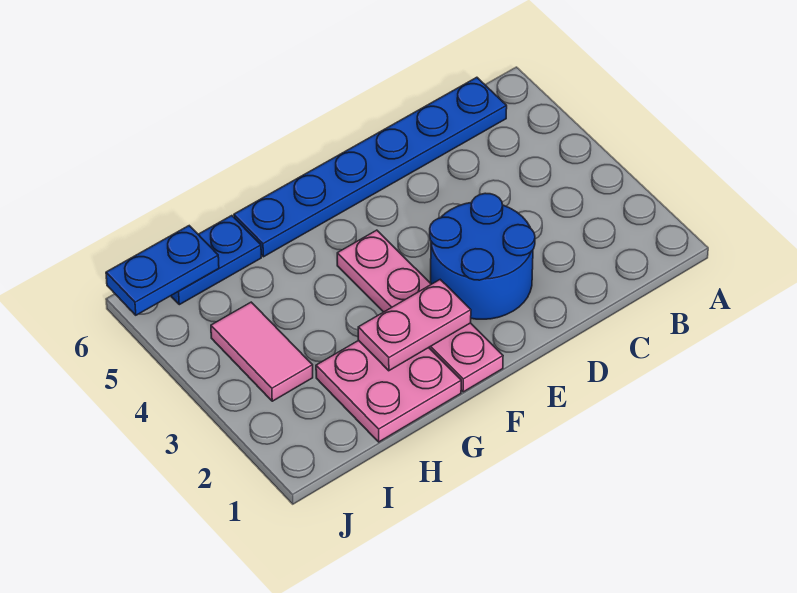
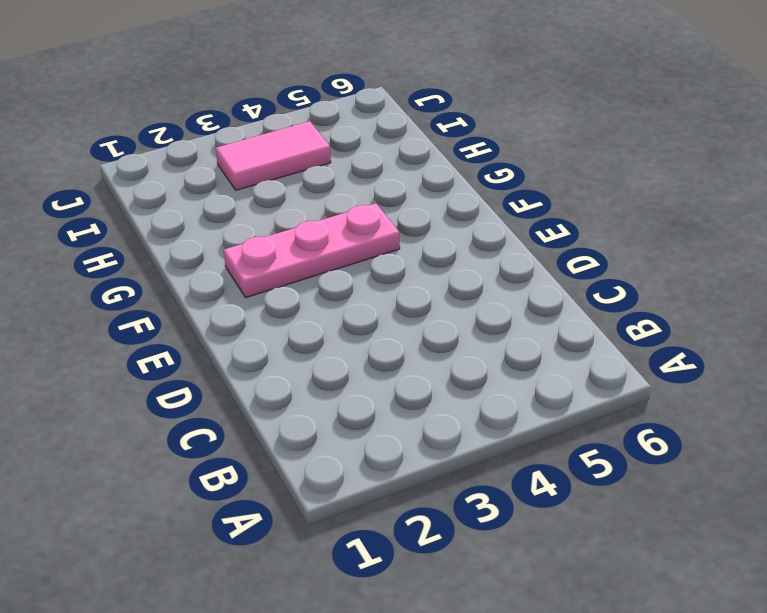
pink plate F2:F4 level 1 -> pink plate F1:F4 level 1
none -> blue plate B6:G6 level 1
none -> blue round brick D2:E3 level 1

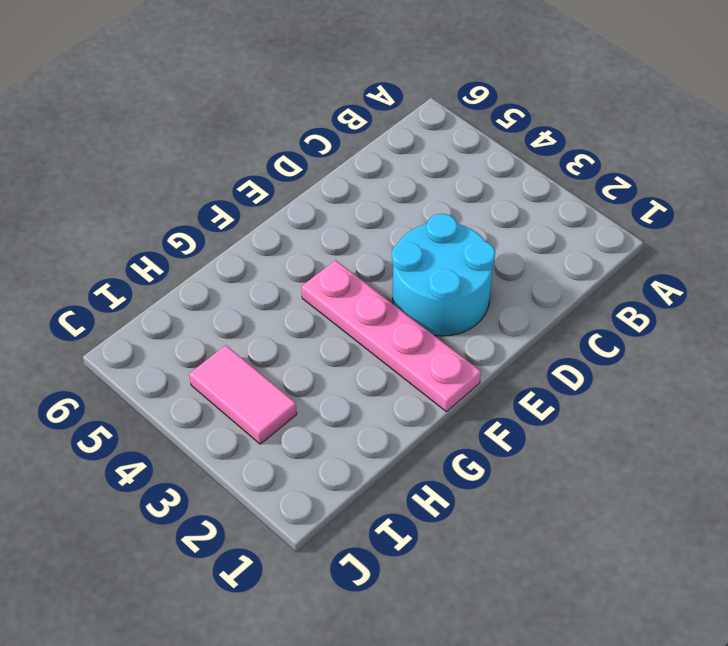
cyan round brick D2:E3 level 1 -> blue round brick D2:E3 level 1
none -> blue plate B6:G6 level 1
none -> pink plate G1:H2 level 1

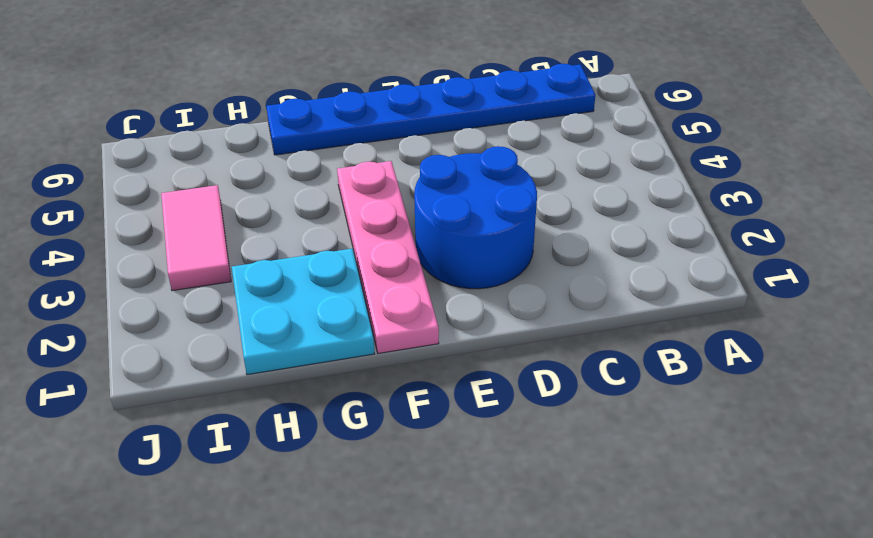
cyan plate G1:H2 level 1 -> pink plate G1:H2 level 1
none -> blue plate H6:I6 level 1
none -> pink plate F2:G2 level 2

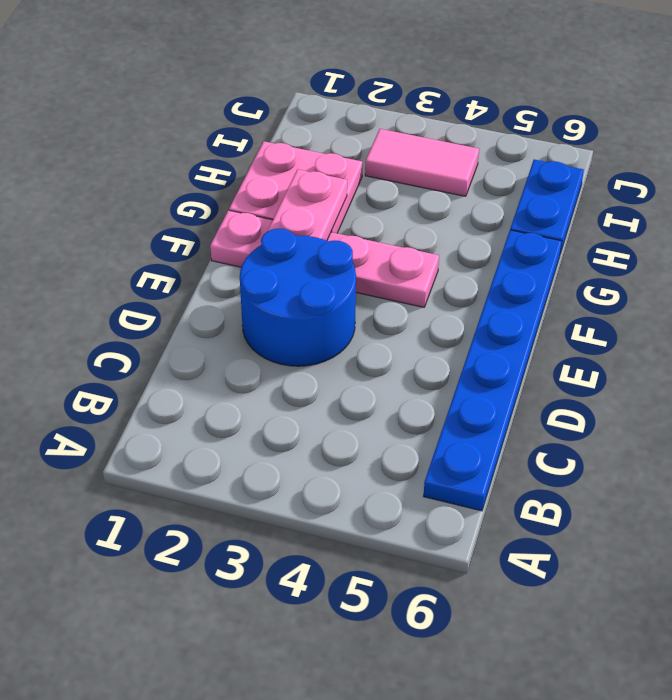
none -> blue plate I6:J6 level 2

